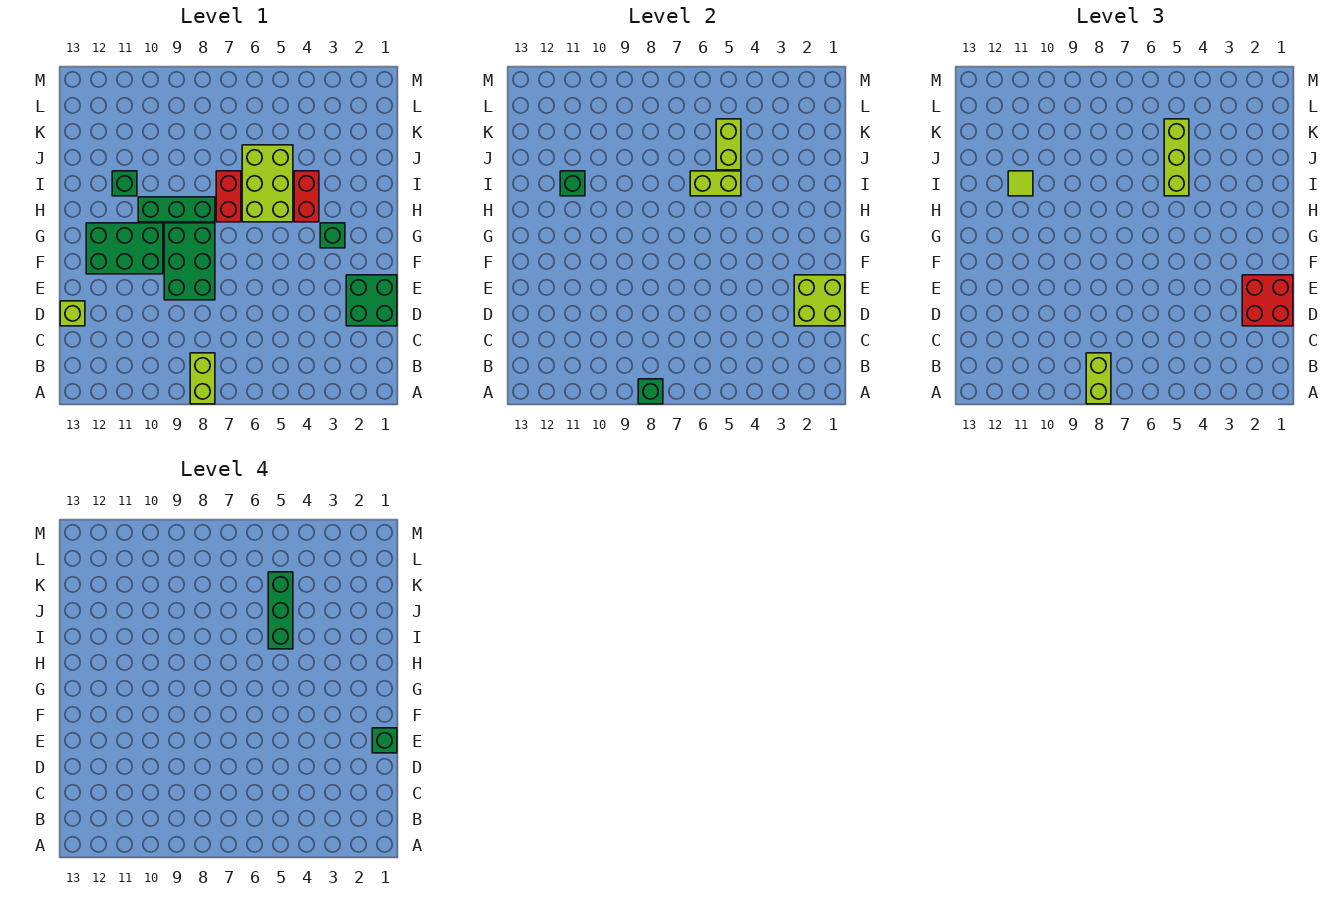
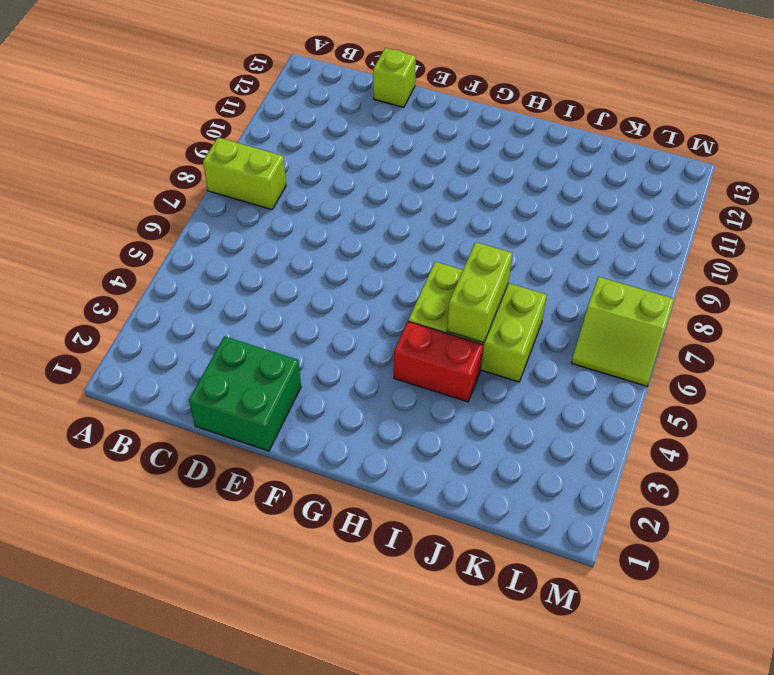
lime slope L6:M7 level 1 top 7 -> none
none -> green brick E8:G9 level 1
none -> green brick F10:G12 level 1
none -> green brick G3 level 1

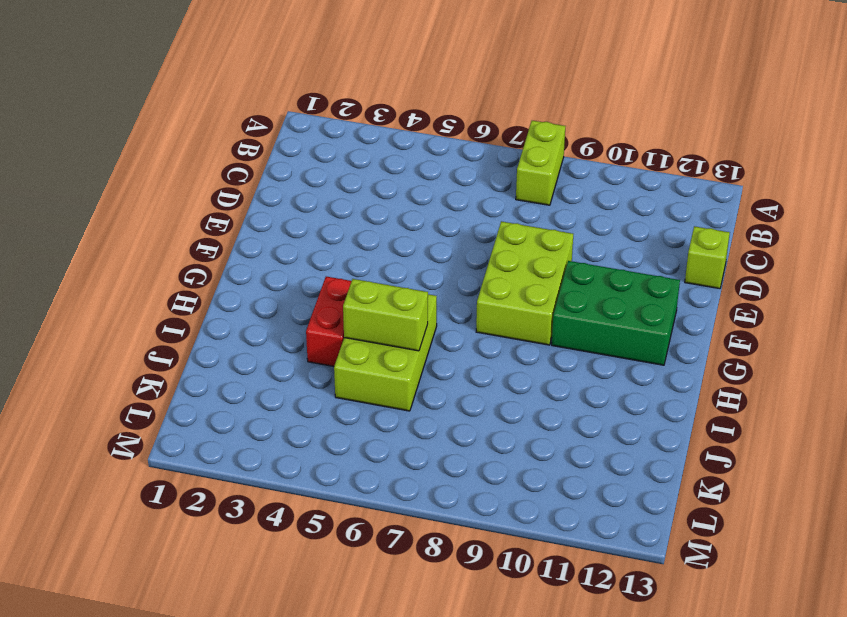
lime brick E8:G9 level 1 -> green brick E8:G9 level 1
none -> green brick D1:E2 level 1
none -> green brick G3 level 1
none -> red brick H7:I7 level 1

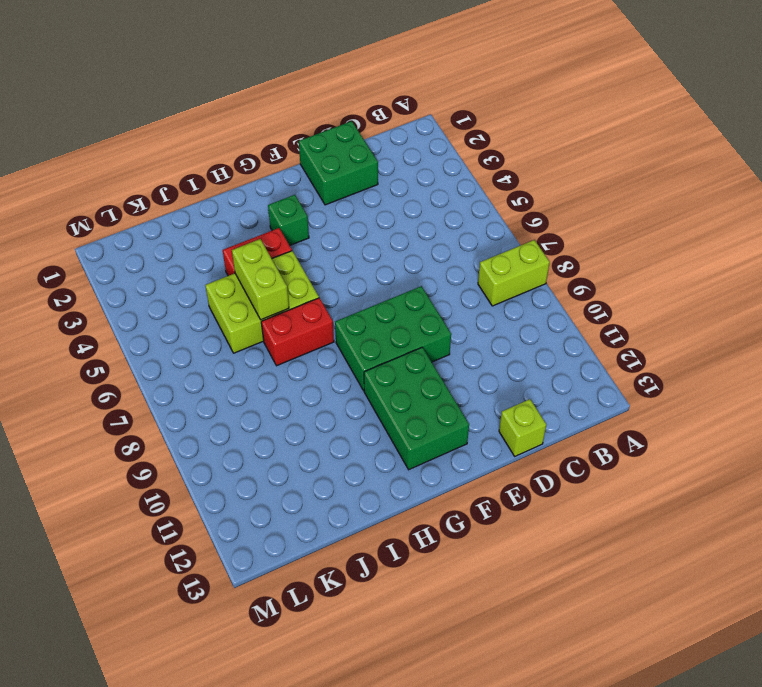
none -> green brick H8:H10 level 1
none -> green brick I11 level 1
none -> green brick A8 level 2

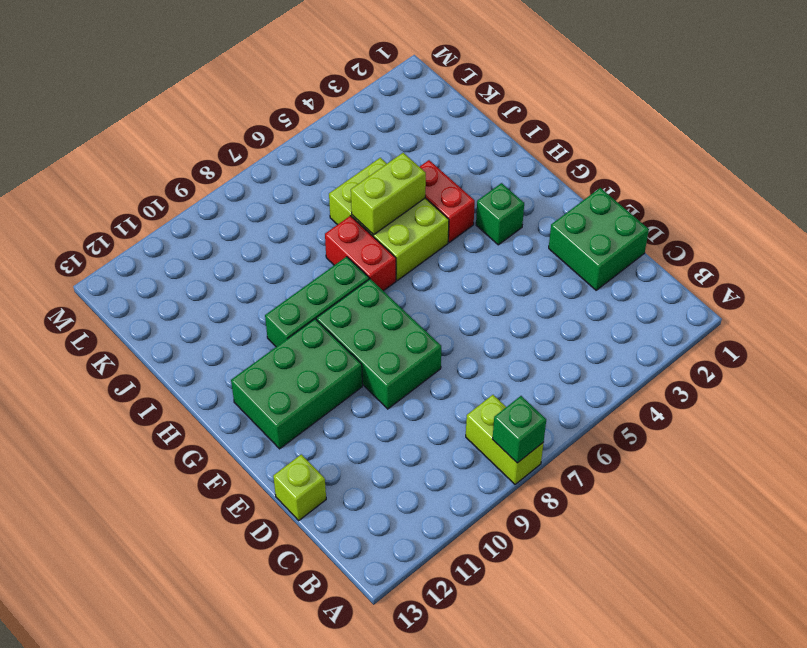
none -> green brick I11 level 1
none -> lime brick D1:E2 level 2
none -> green brick I11 level 2

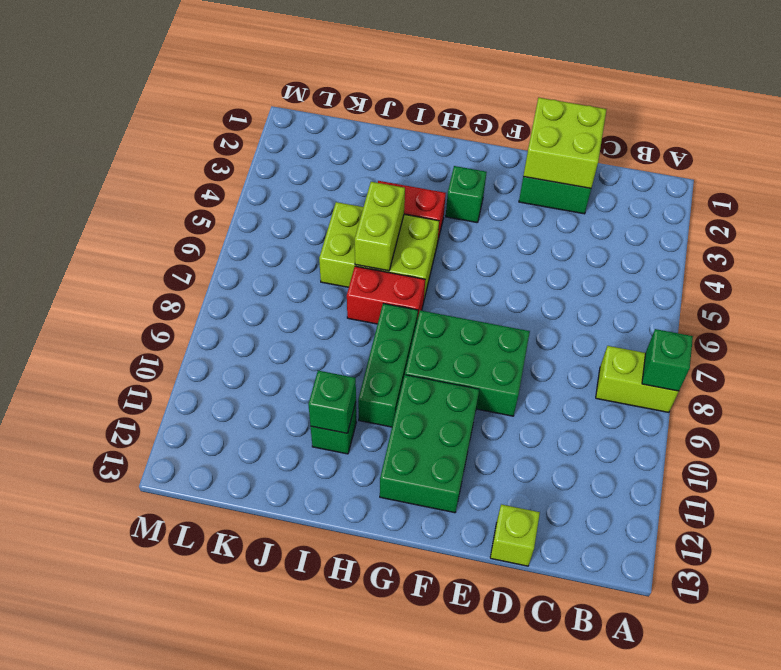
none -> lime brick J5:K5 level 2
none -> lime brick A8:B8 level 3
none -> red brick D1:E2 level 3

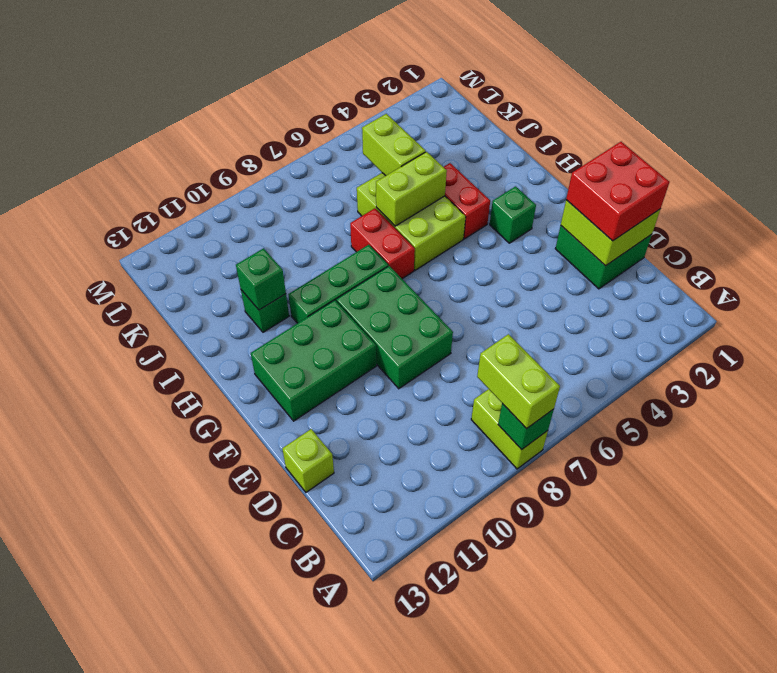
none -> lime brick I5:K5 level 3
none -> lime tile I11 level 3
none -> green brick E1 level 4

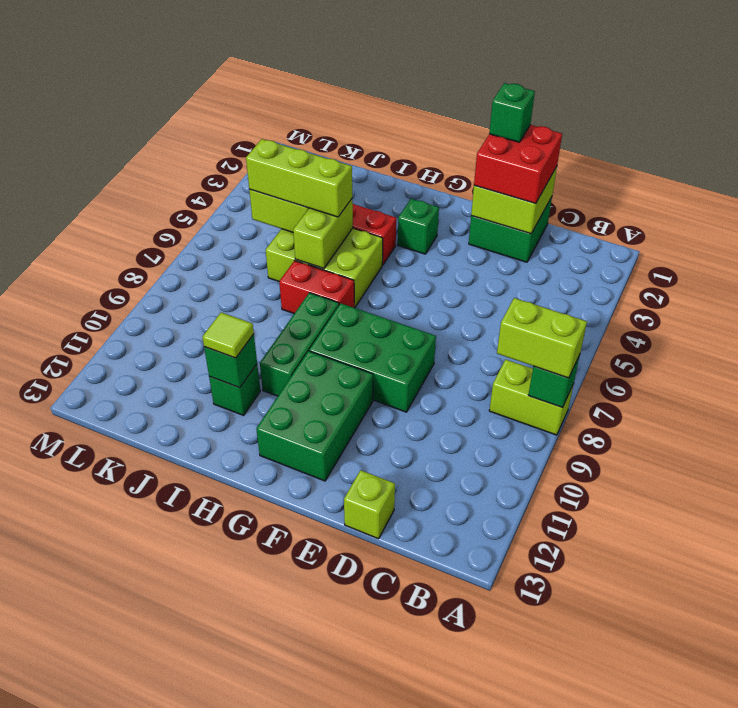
none -> green brick I5:K5 level 4

